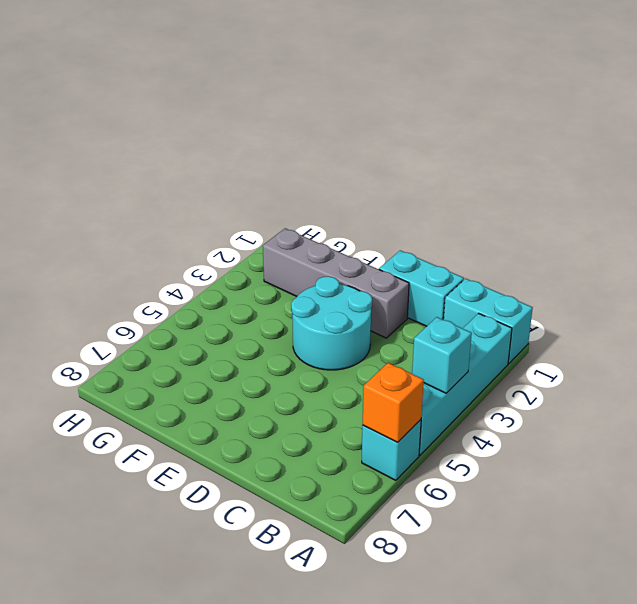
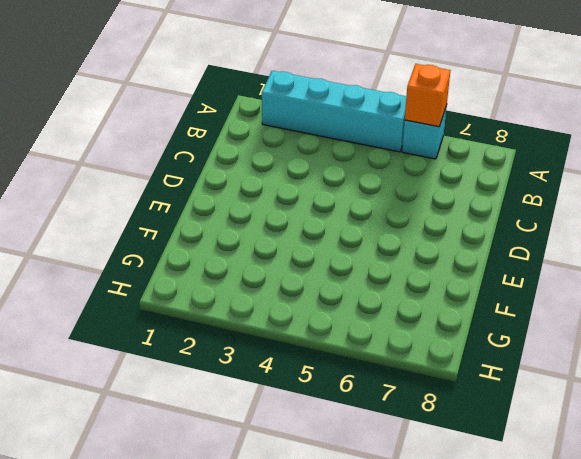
none -> cyan brick A1:B1 level 1
none -> cyan brick C1:D1 level 1

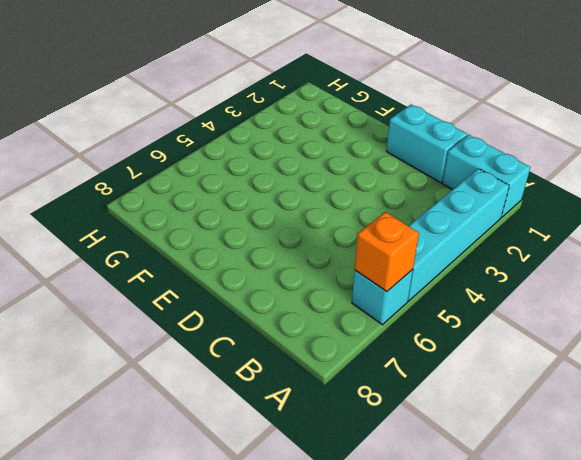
none -> grey brick D2:G2 level 1
none -> cyan round brick D3:E4 level 1

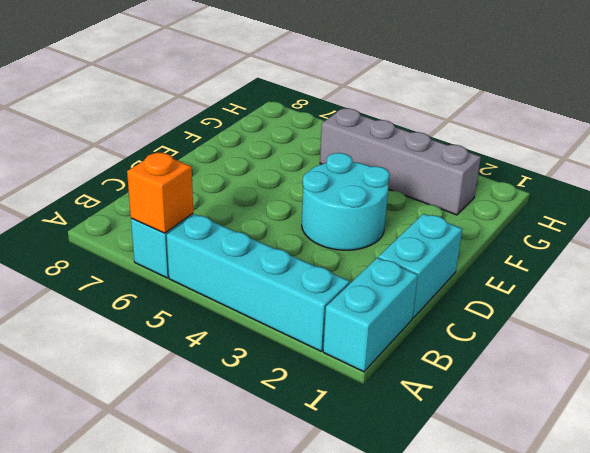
grey brick G2:G5 level 1 -> grey brick D2:G2 level 1
none -> cyan brick A4 level 2

